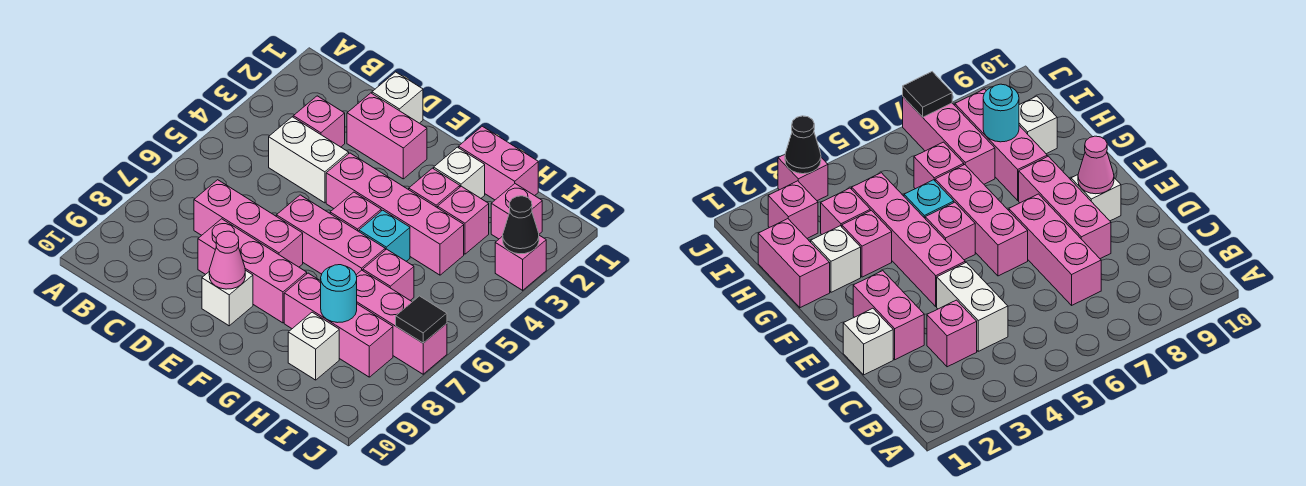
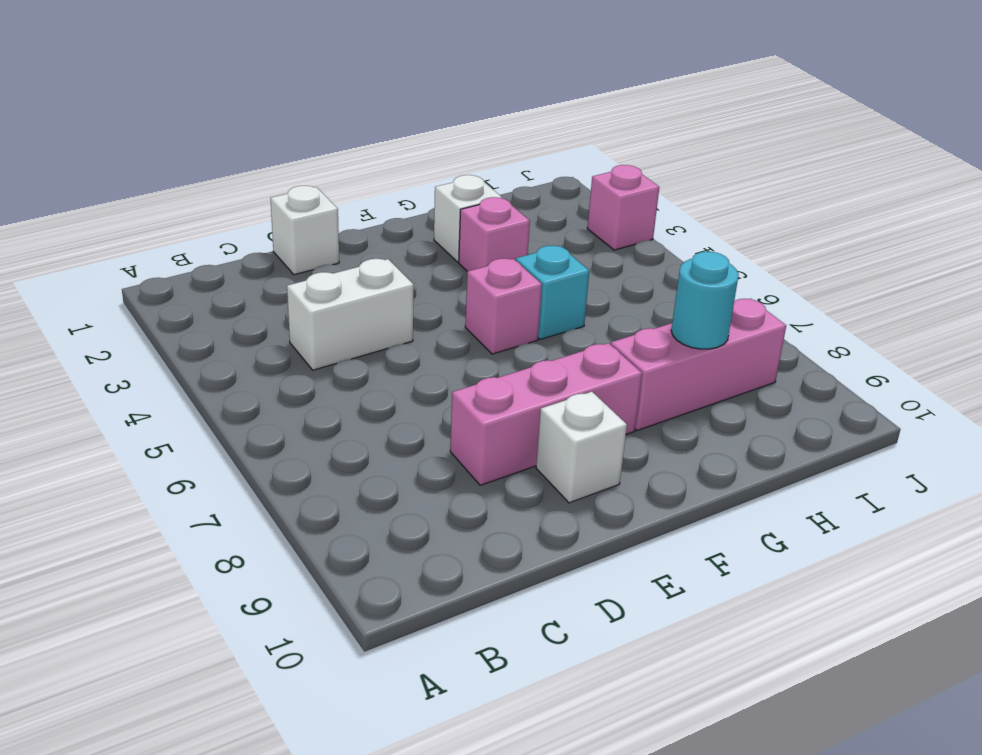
none -> pink brick C3 level 1
none -> pink brick C7:E7 level 1
none -> pink brick D2:E2 level 1

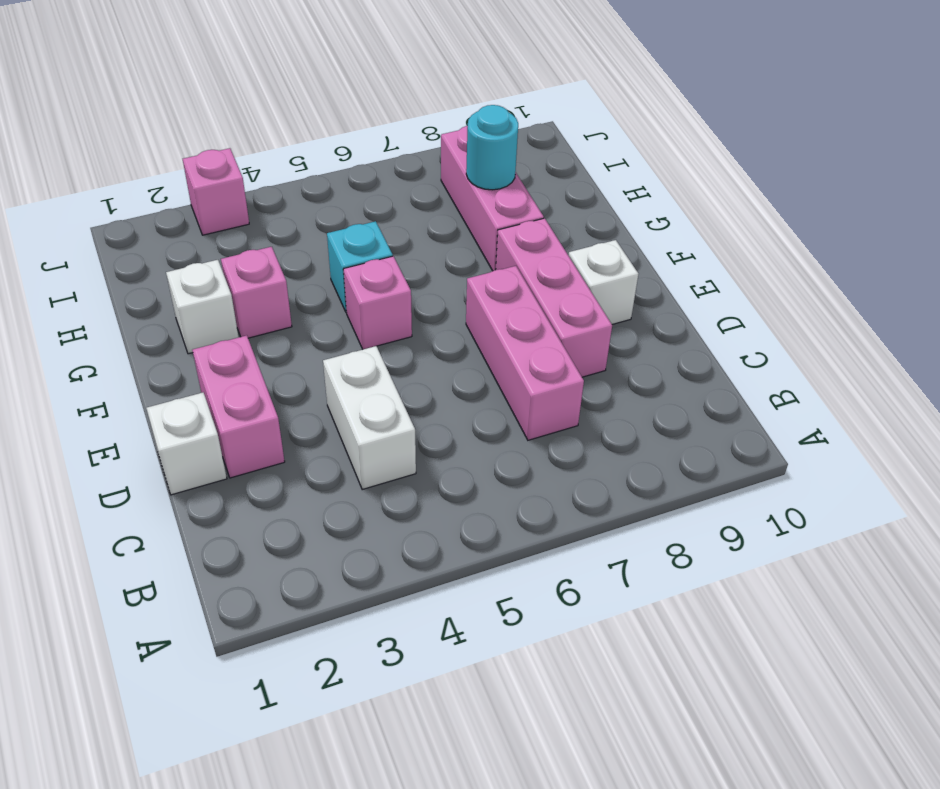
none -> pink brick C3 level 1
none -> pink brick E4:H4 level 1
none -> pink brick E6:G6 level 1

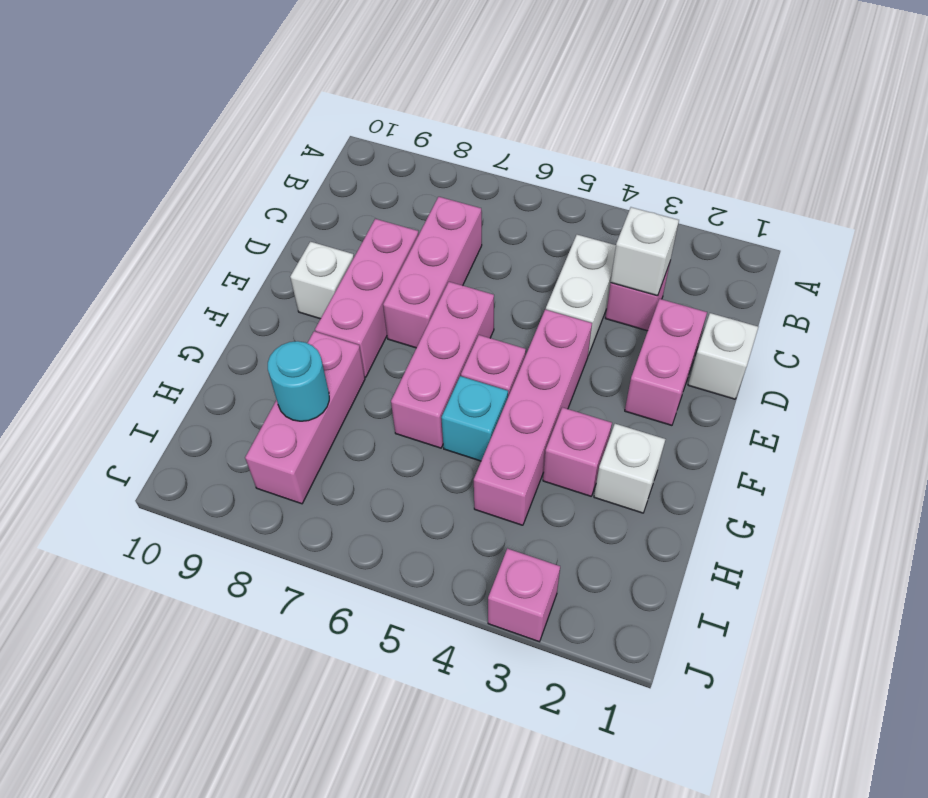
white brick C3 level 2 -> white brick H9 level 1
none -> pink brick G1:H1 level 1
none -> pink brick H3 level 1
none -> pink brick H6 level 1

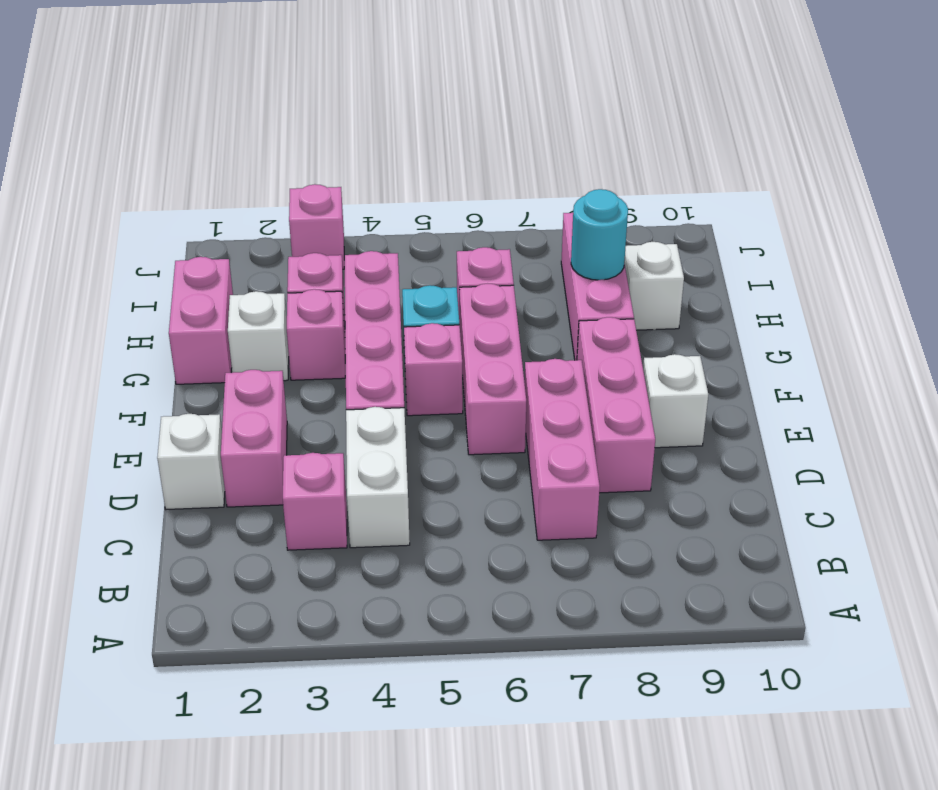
none -> pink brick H7:J7 level 1
none -> pink brick I2 level 1
none -> pink cone E9 level 2

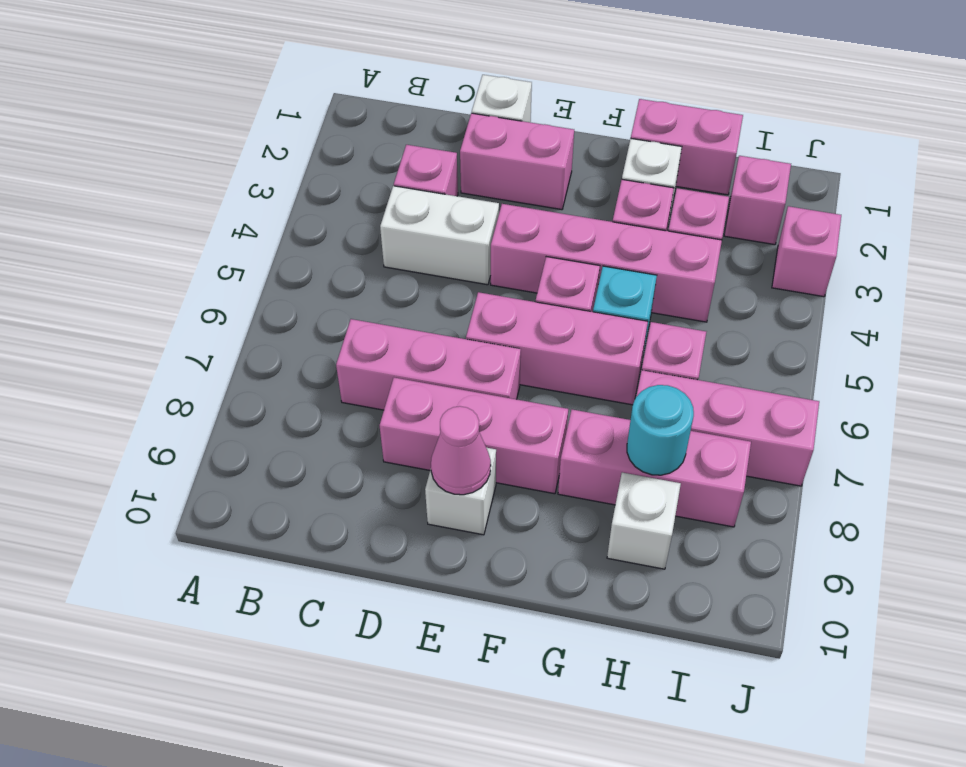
none -> black cone J3 level 2
none -> black tile J7 level 2

